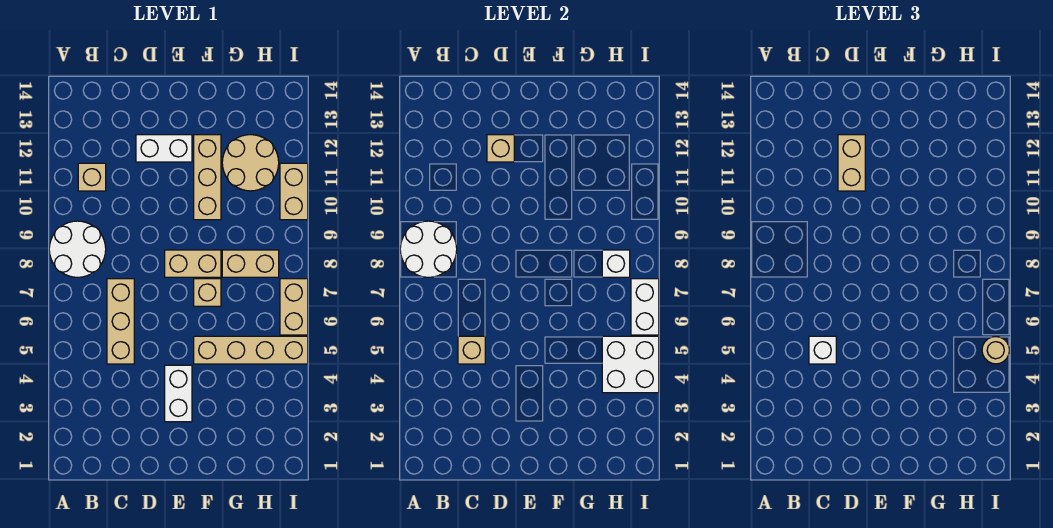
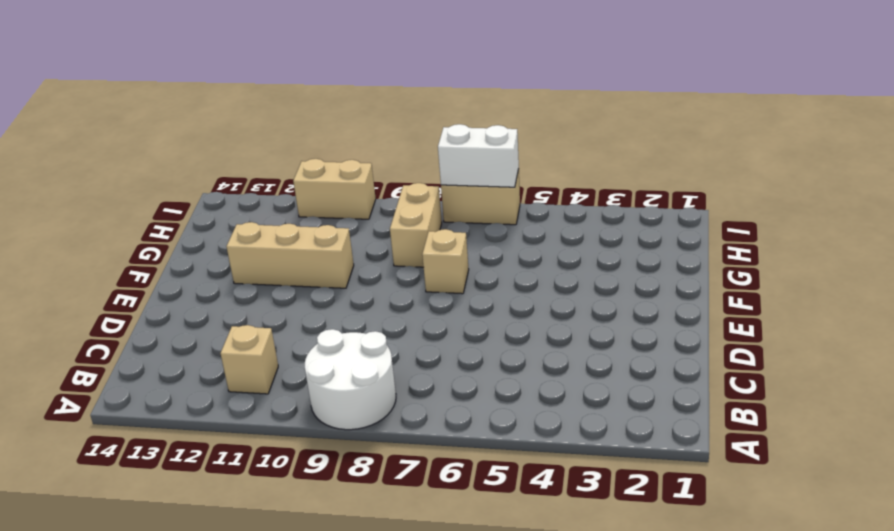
none -> tan brick C5:C7 level 1
none -> white brick D12:E12 level 1
none -> white brick E3:E4 level 1

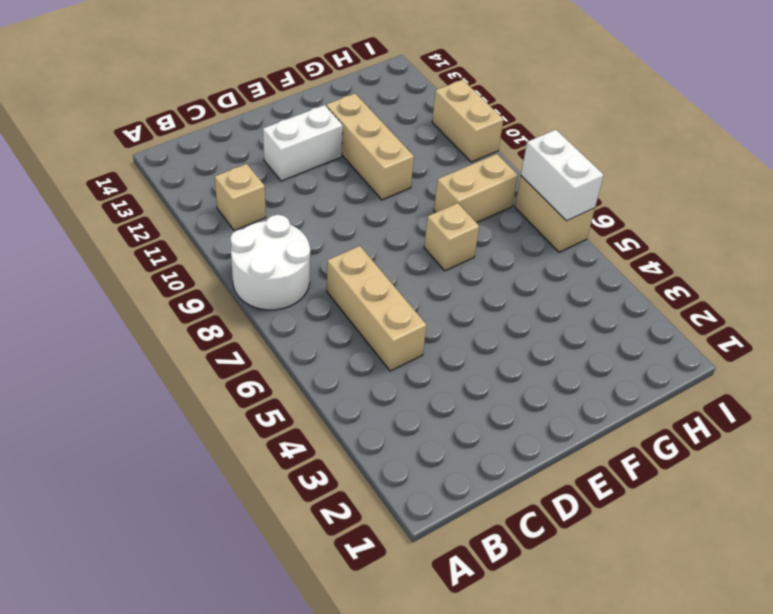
none -> white brick E3:E4 level 1
none -> tan brick E8:F8 level 1
none -> tan brick F5:I5 level 1

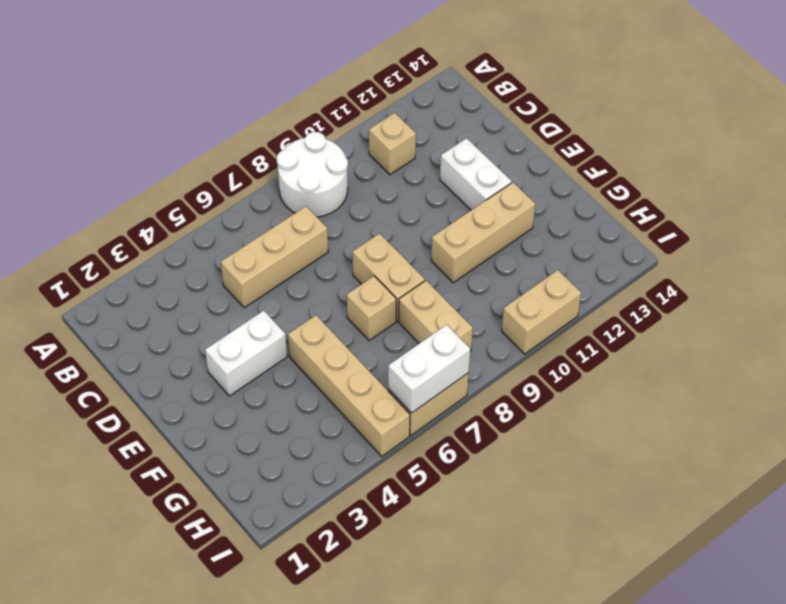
none -> tan round brick G11:H12 level 1
none -> white round brick A8:B9 level 2
none -> tan brick C5 level 2

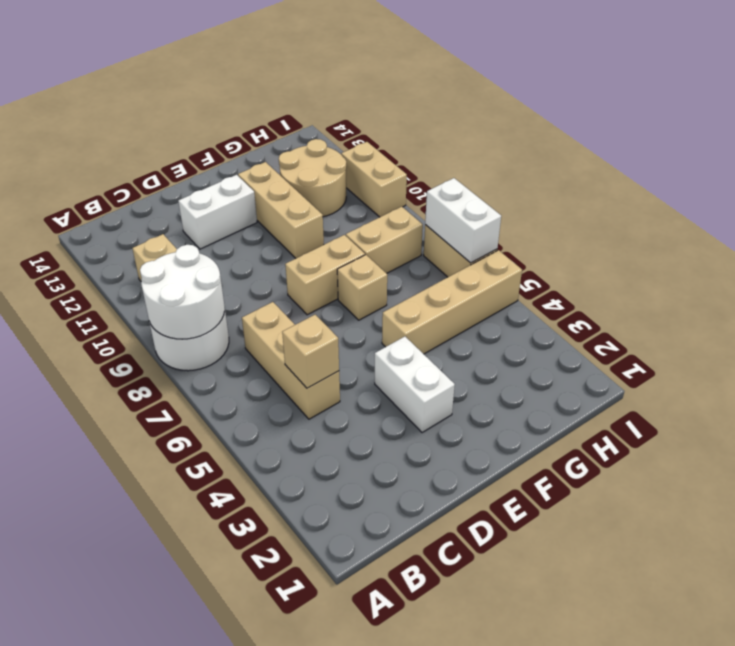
none -> tan brick D12 level 2
none -> white brick H4:I5 level 2
none -> white brick H8 level 2

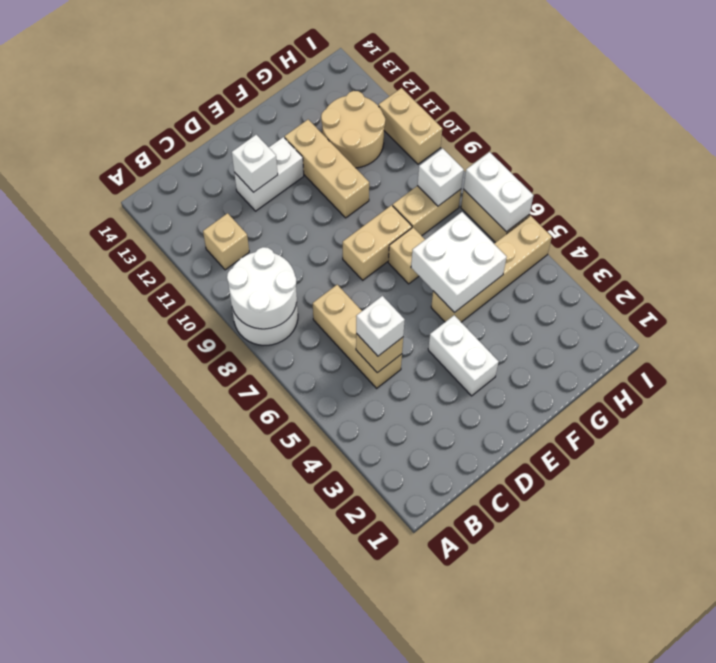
white brick D12 level 2 -> tan brick D12 level 2
white brick F5:G6 level 2 -> white brick H4:I5 level 2
none -> tan brick D11:D12 level 3
none -> tan round brick I5 level 3

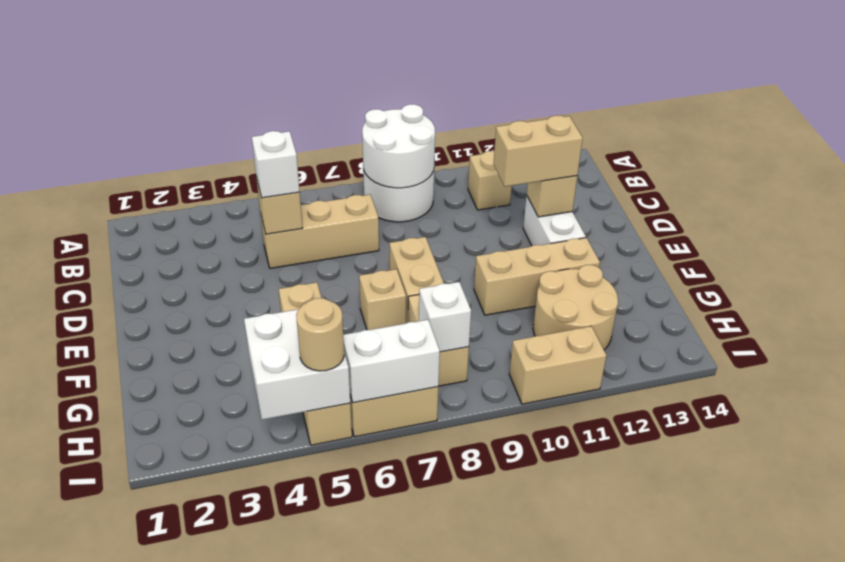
none -> white brick E3:E4 level 1

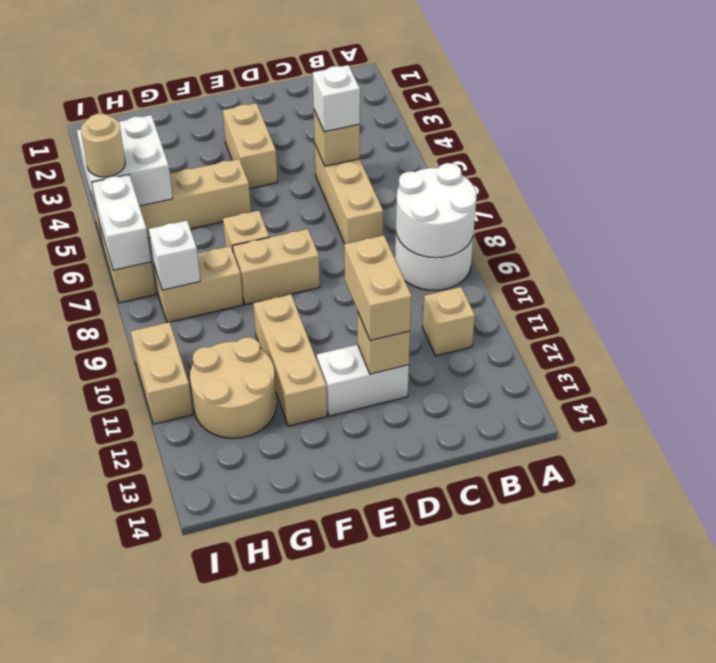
tan brick E3:E4 level 1 -> white brick E3:E4 level 1

